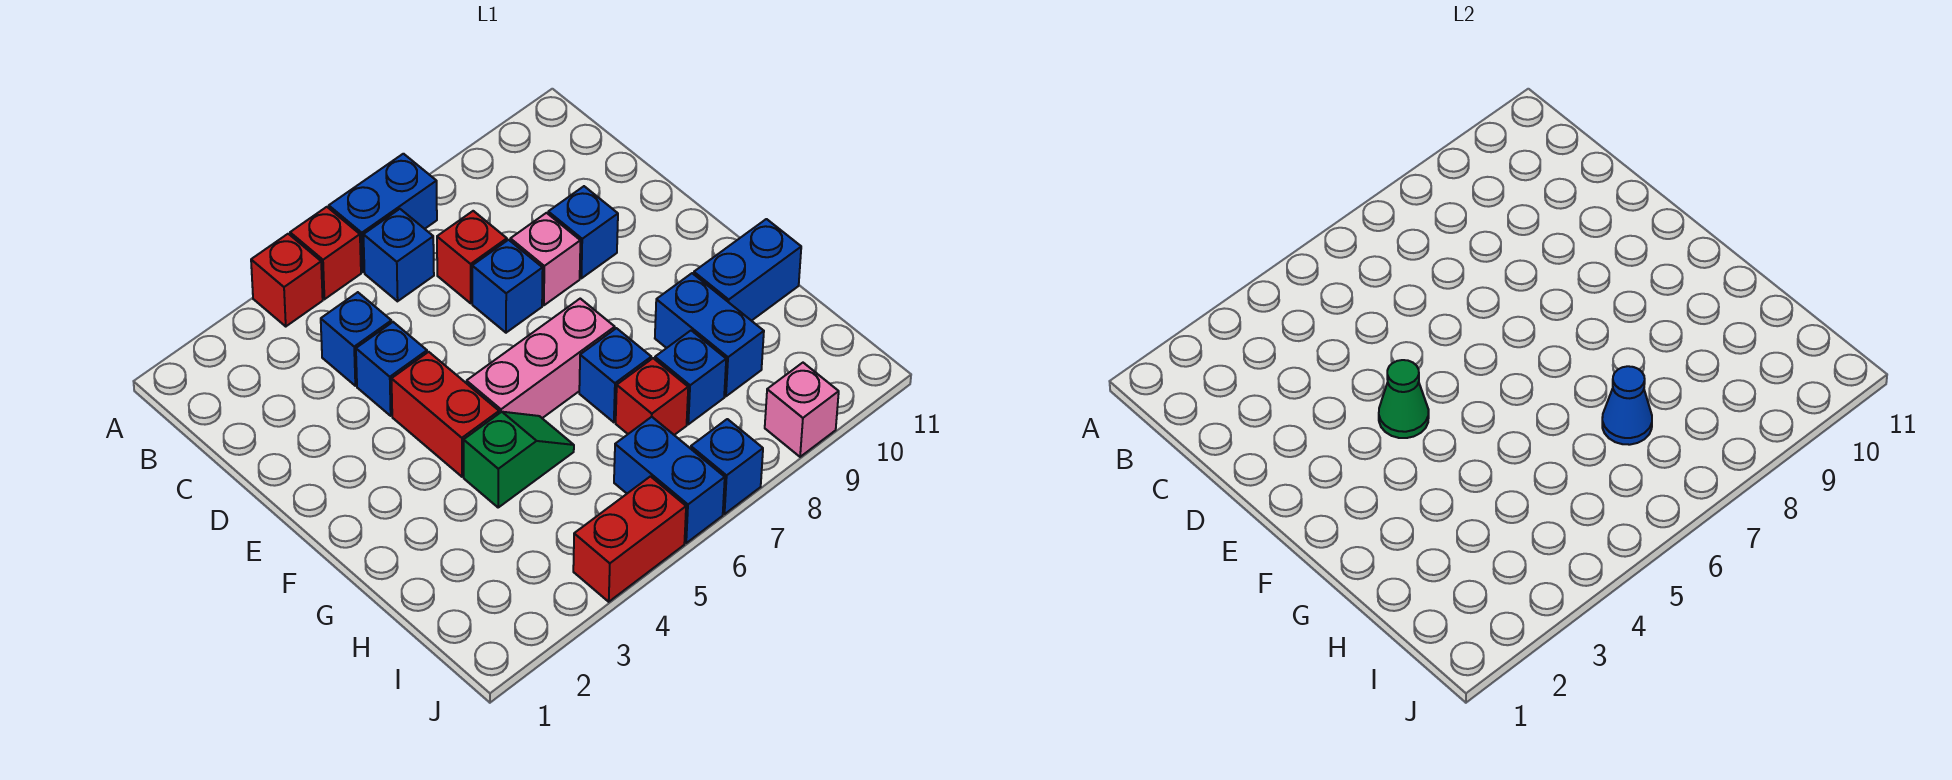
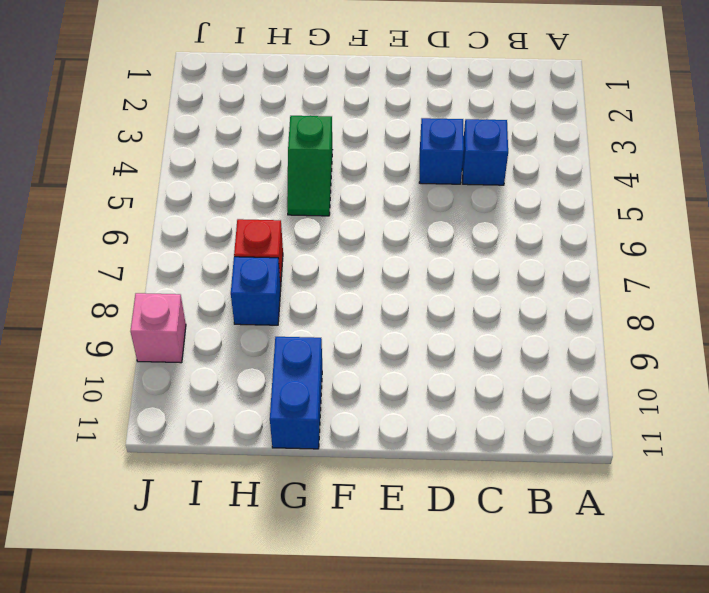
none -> red brick A4 level 1
none -> red brick A5 level 1
none -> blue brick A6:A7 level 1

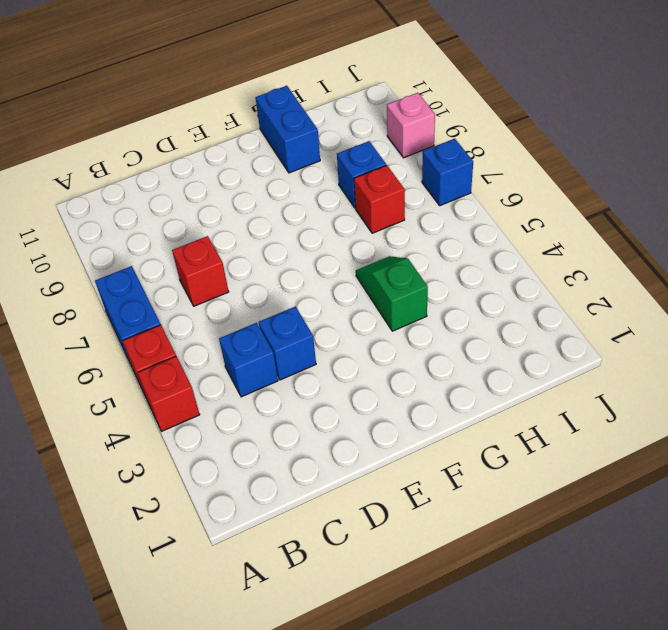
none -> blue brick B6 level 1
none -> blue brick D7 level 1
none -> pink brick D8 level 1

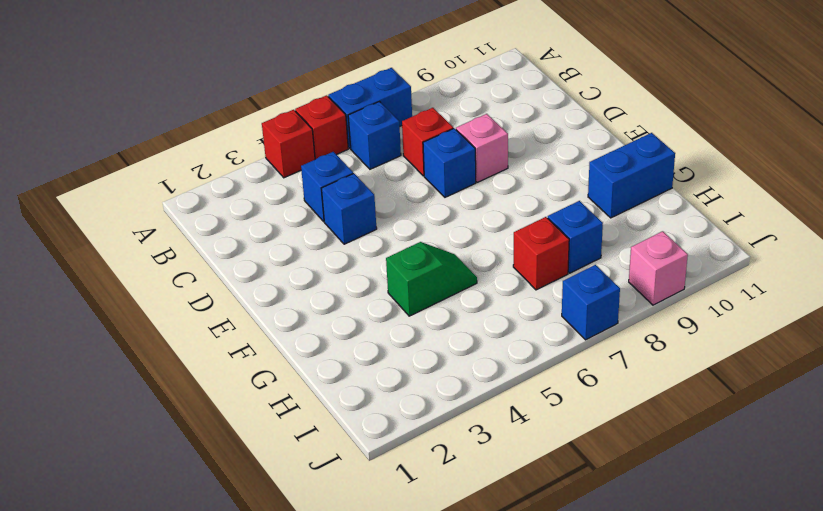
none -> blue brick D9 level 1
none -> red brick E4:F4 level 1
none -> pink brick F5:F7 level 1

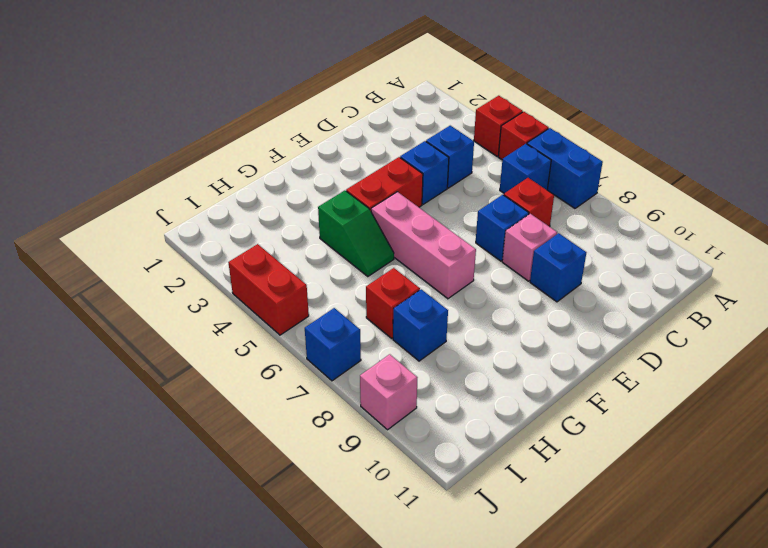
none -> blue brick G7 level 1
none -> blue brick G9:H9 level 1
none -> blue brick G10:G11 level 1

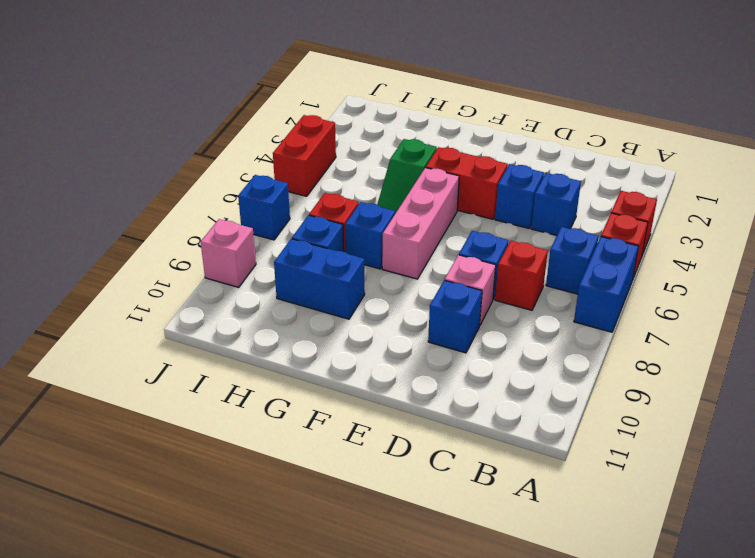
none -> blue brick G10:G11 level 1
none -> blue brick I6:J6 level 1
none -> green cone E4 level 2

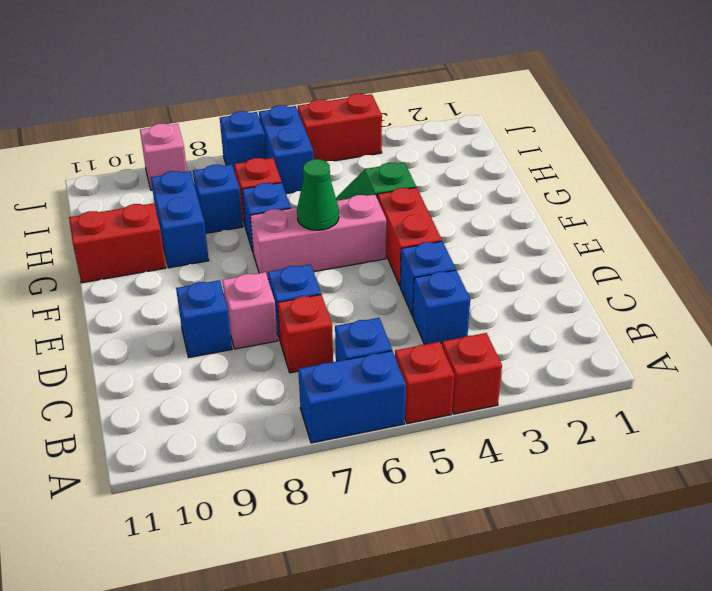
green cone F6 level 2 -> green cone E4 level 2
red brick G10:G11 level 1 -> blue brick G10:G11 level 1
none -> blue cone H7 level 2

